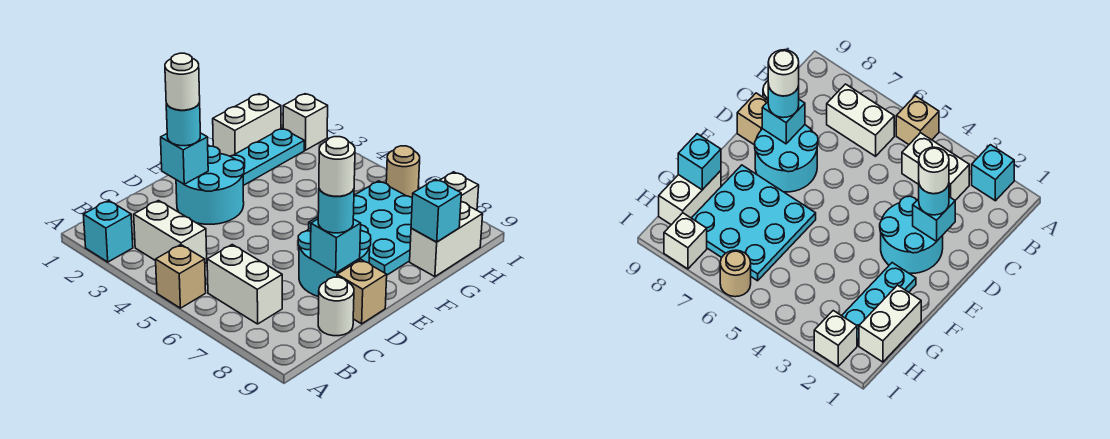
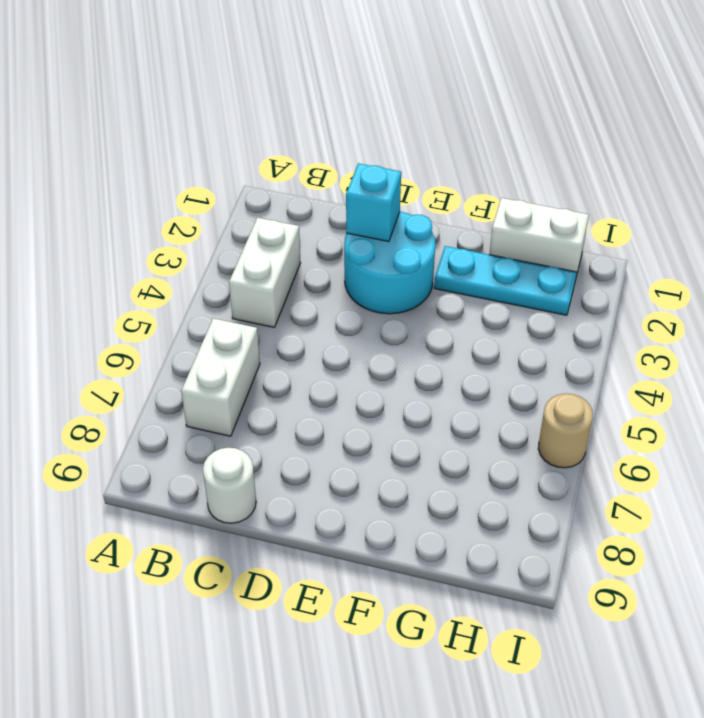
none -> cyan brick A2 level 1
none -> tan brick A5 level 1
none -> cyan round brick D7:E8 level 1

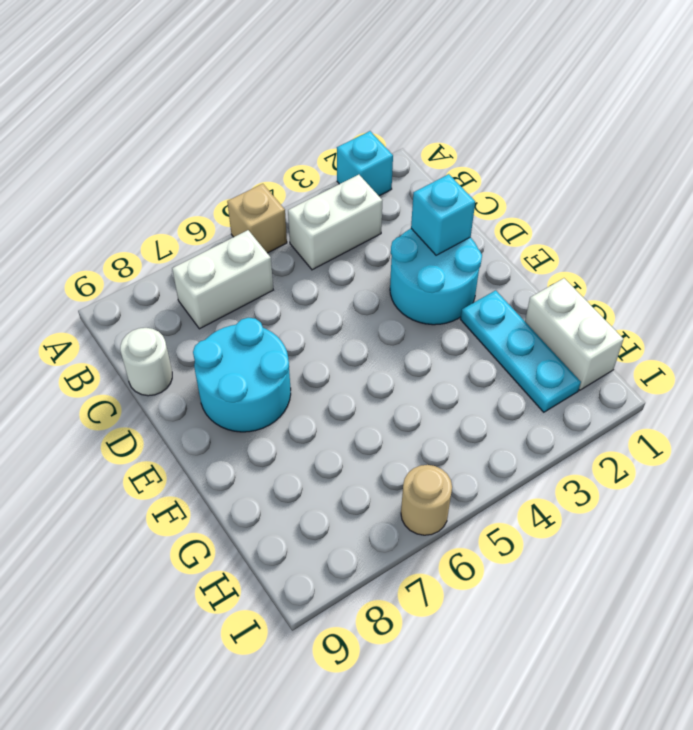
none -> tan brick D9 level 1
none -> cyan plate F6:H8 level 1
none -> white brick G9:H9 level 1

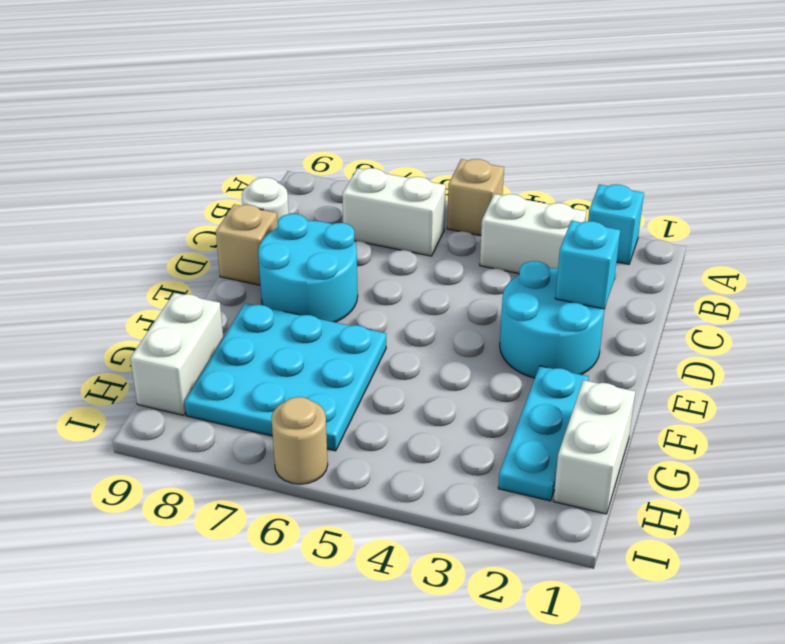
none -> white brick I2 level 1
none -> white brick I8 level 1
none -> cyan brick D8 level 2

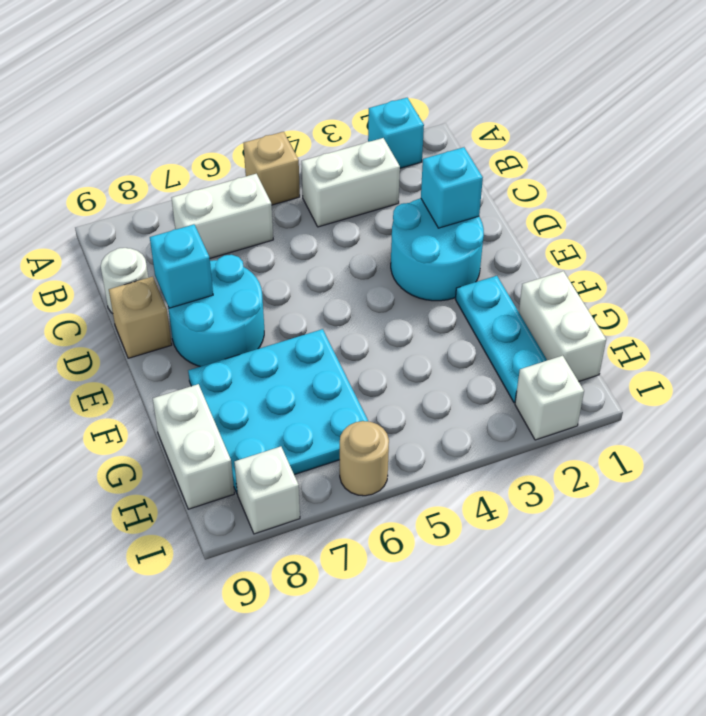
none -> cyan brick G9 level 2
none -> cyan round brick D2 level 3
none -> cyan round brick D8 level 3

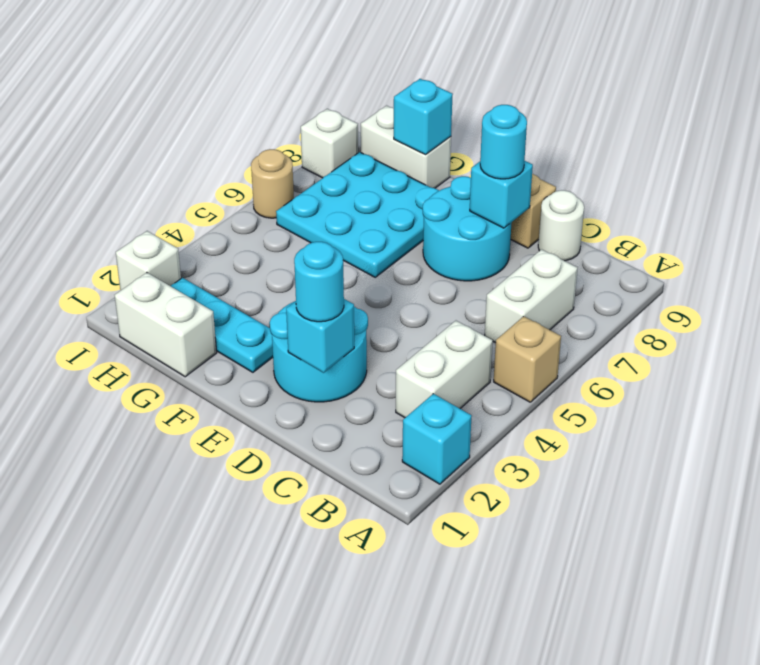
none -> white round brick D2 level 4
none -> white round brick D8 level 4

